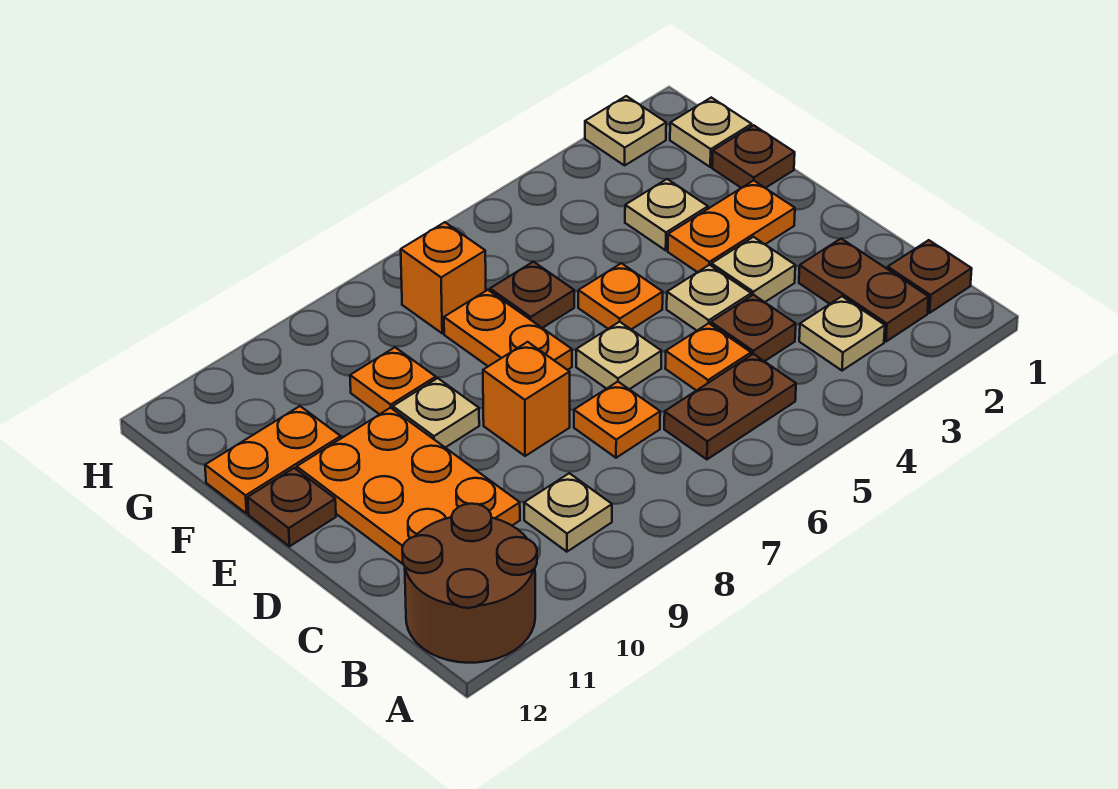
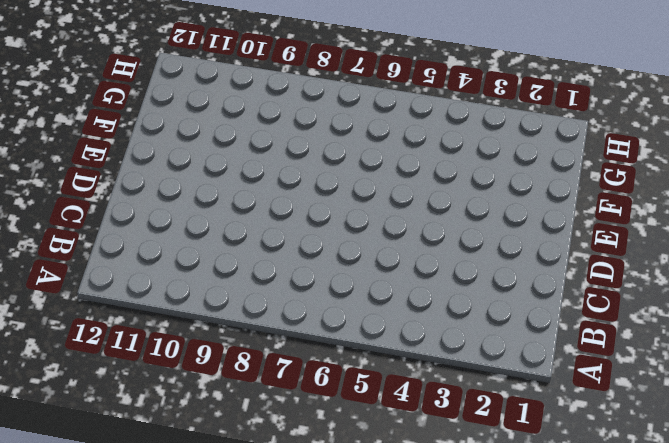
none -> brown round brick A11:B12 level 1
none -> brown plate B1 level 1
none -> brown plate B2:C2 level 1

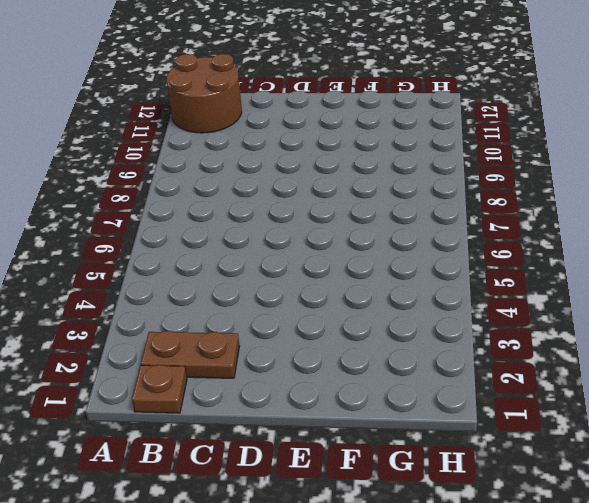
none -> tan plate B3 level 1
none -> brown plate B5:B6 level 1
none -> tan plate B9 level 1

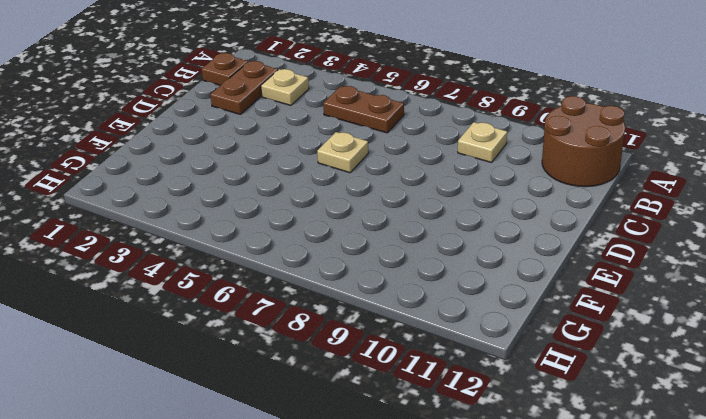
none -> brown plate C4 level 1
none -> orange plate C5 level 1
none -> orange plate C7 level 1

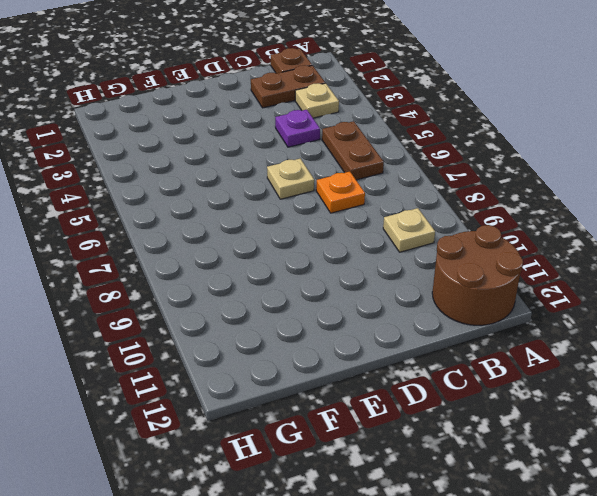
purple plate C4 level 1 -> brown plate C4 level 1
none -> orange plate C5 level 1
none -> orange plate C10:E11 level 1
none -> tan plate D3 level 1

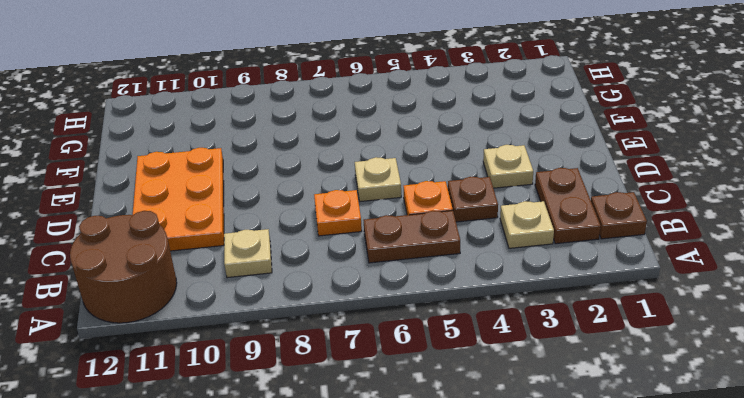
none -> tan plate D4 level 1
none -> orange brick D8 level 1
none -> orange plate E2:E3 level 1

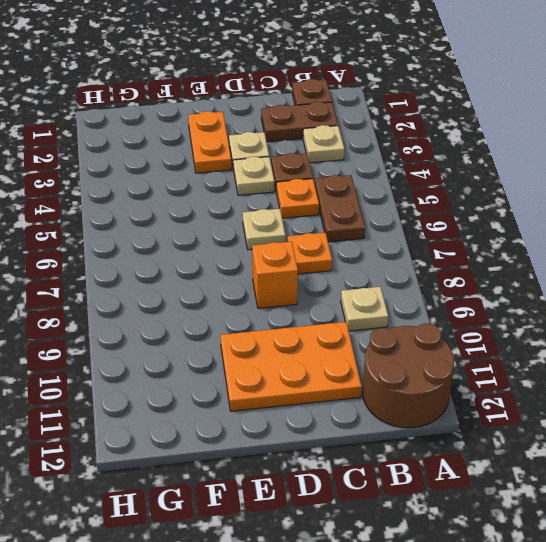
none -> orange plate E5 level 1
none -> orange plate E7:F7 level 1
none -> tan plate E9 level 1

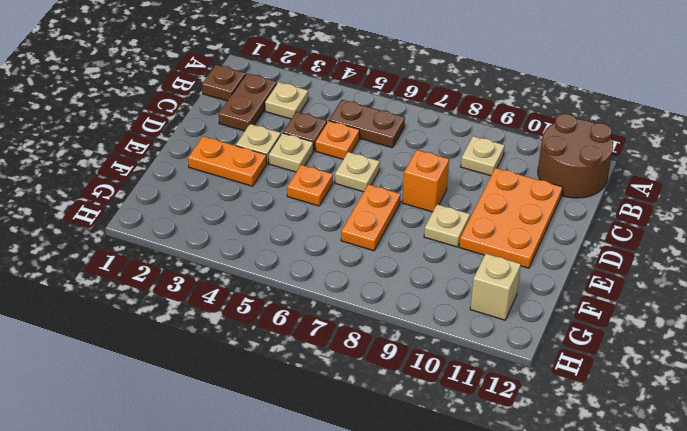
tan brick G11 level 1 -> none
none -> orange plate C7 level 1
none -> brown plate E12 level 1
none -> brown plate F1 level 1

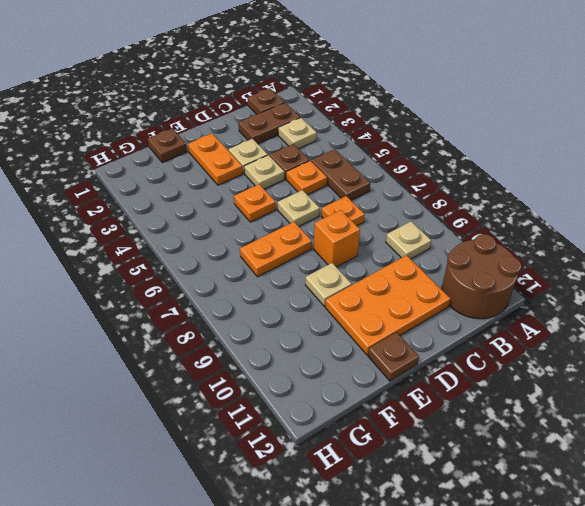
none -> tan plate F3 level 1
none -> brown plate F6 level 1
none -> orange plate F9 level 1

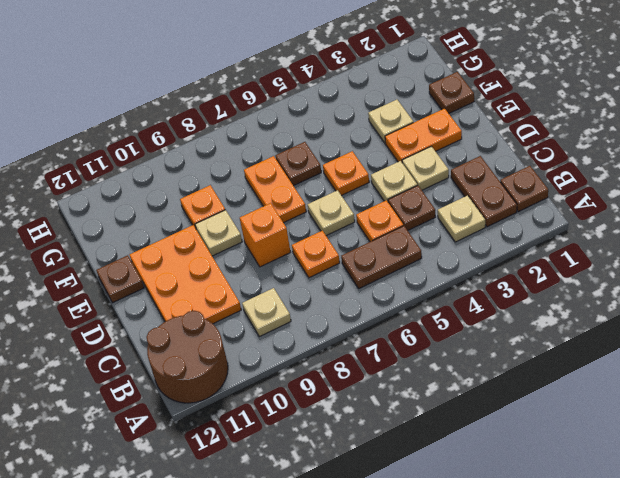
none -> orange plate F11:F12 level 1
none -> tan plate G1 level 1
none -> orange brick G7 level 1

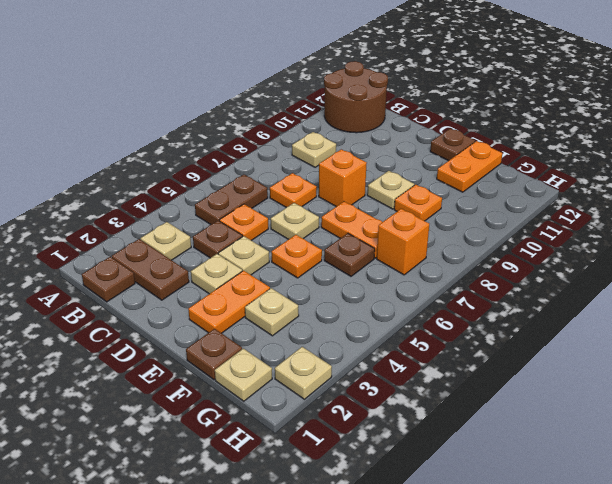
none -> orange plate C10:E11 level 1

